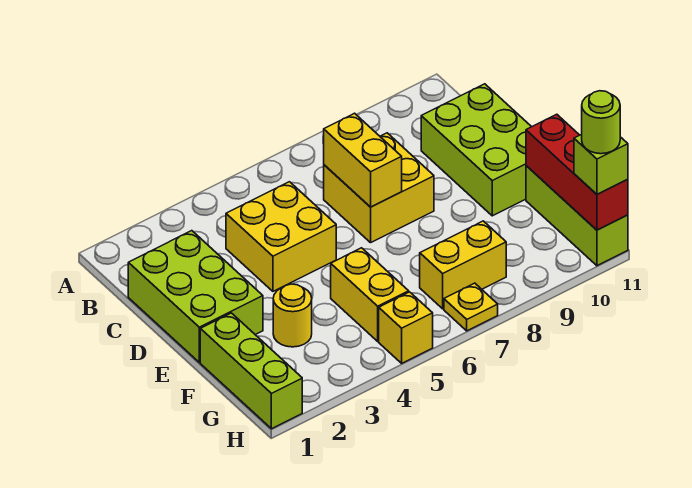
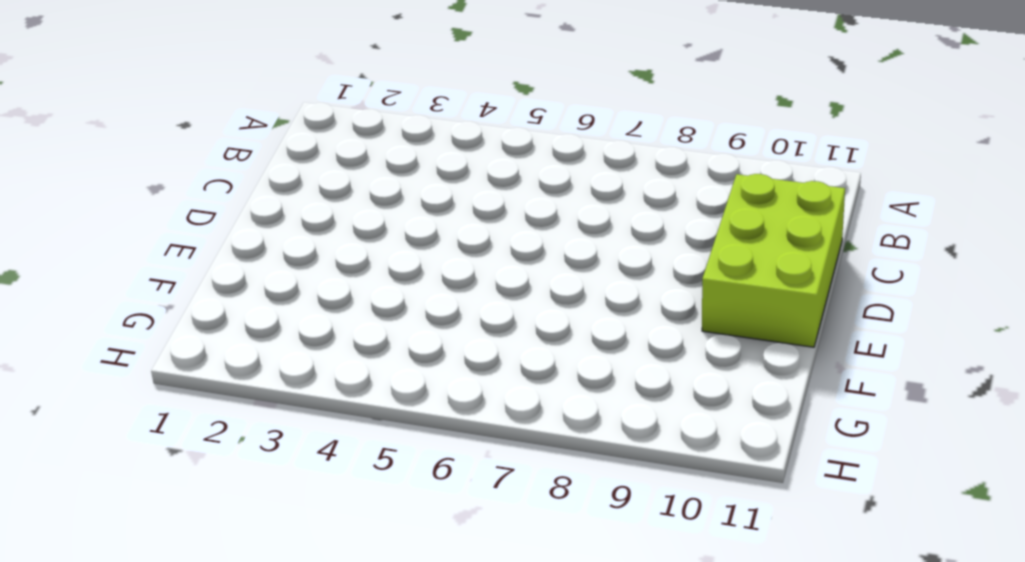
none -> lime brick C1:E2 level 1
none -> yellow brick C4:D5 level 1
none -> yellow brick C7:D8 level 1

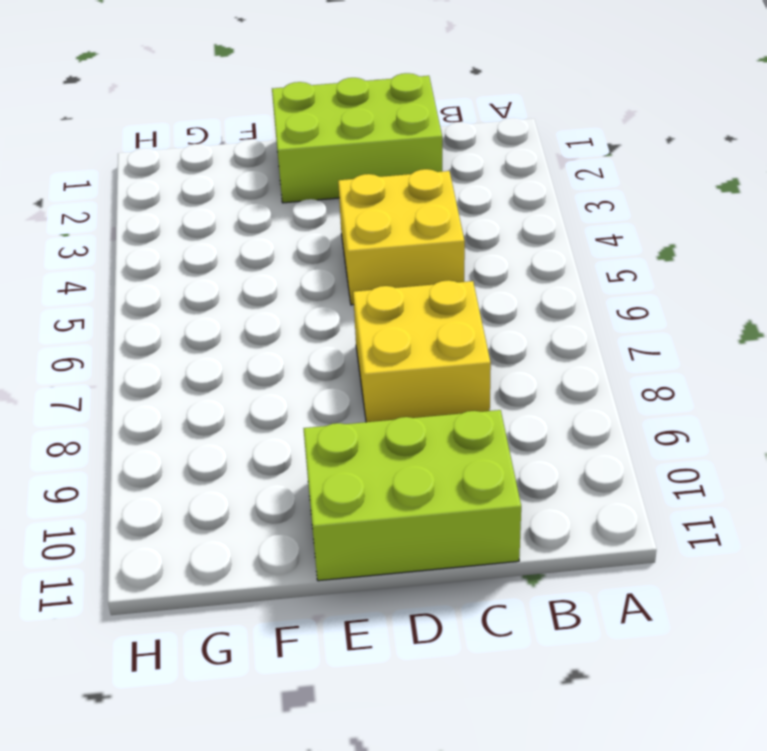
none -> lime brick F1:H1 level 1
none -> yellow round brick F3 level 1
none -> yellow brick F5:G5 level 1

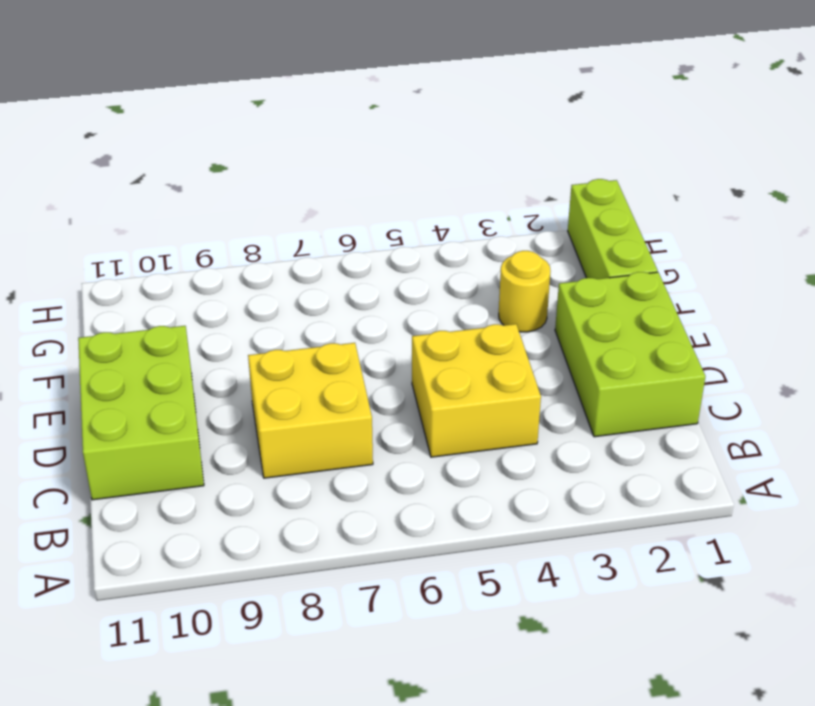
none -> yellow brick F5:G5 level 1
none -> lime brick F11:H11 level 1
none -> yellow brick G7:G8 level 1

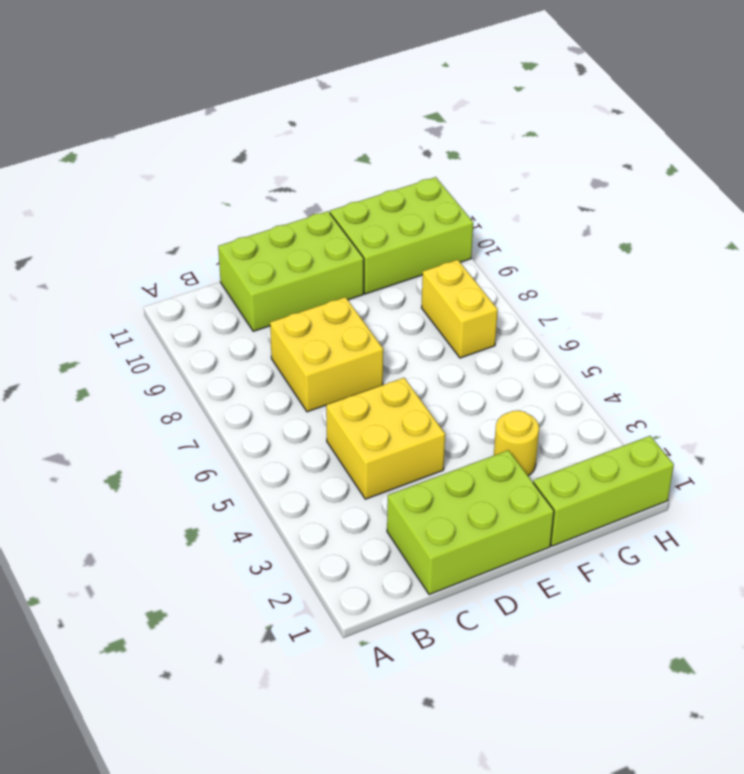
lime brick F10:H11 level 1 -> lime brick F11:H11 level 1
none -> yellow brick F5:G5 level 1
none -> yellow brick H5 level 1
none -> yellow plate H7 level 1

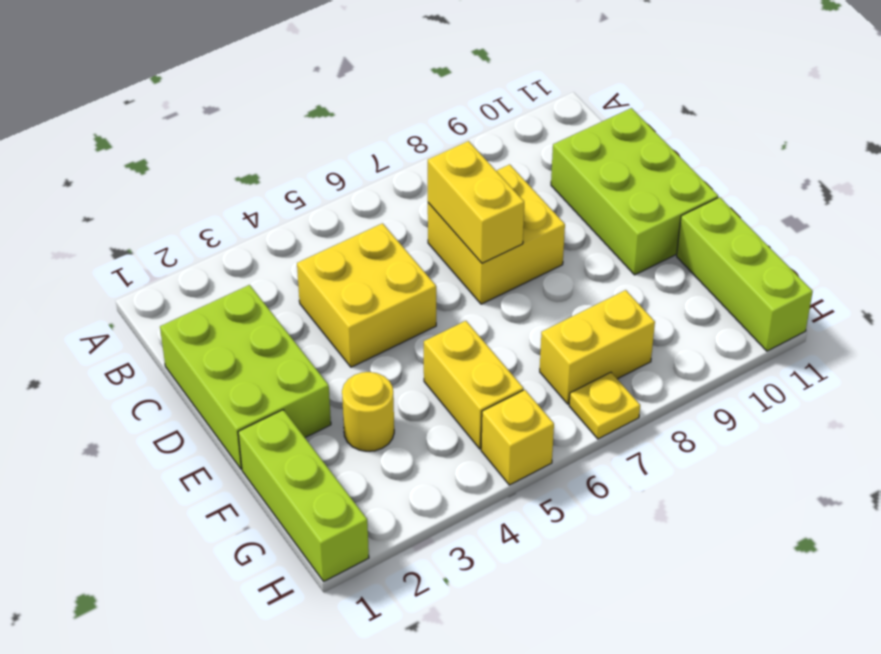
none -> red brick F11:H11 level 2
none -> lime brick H11 level 3
none -> lime round brick H11 level 4

